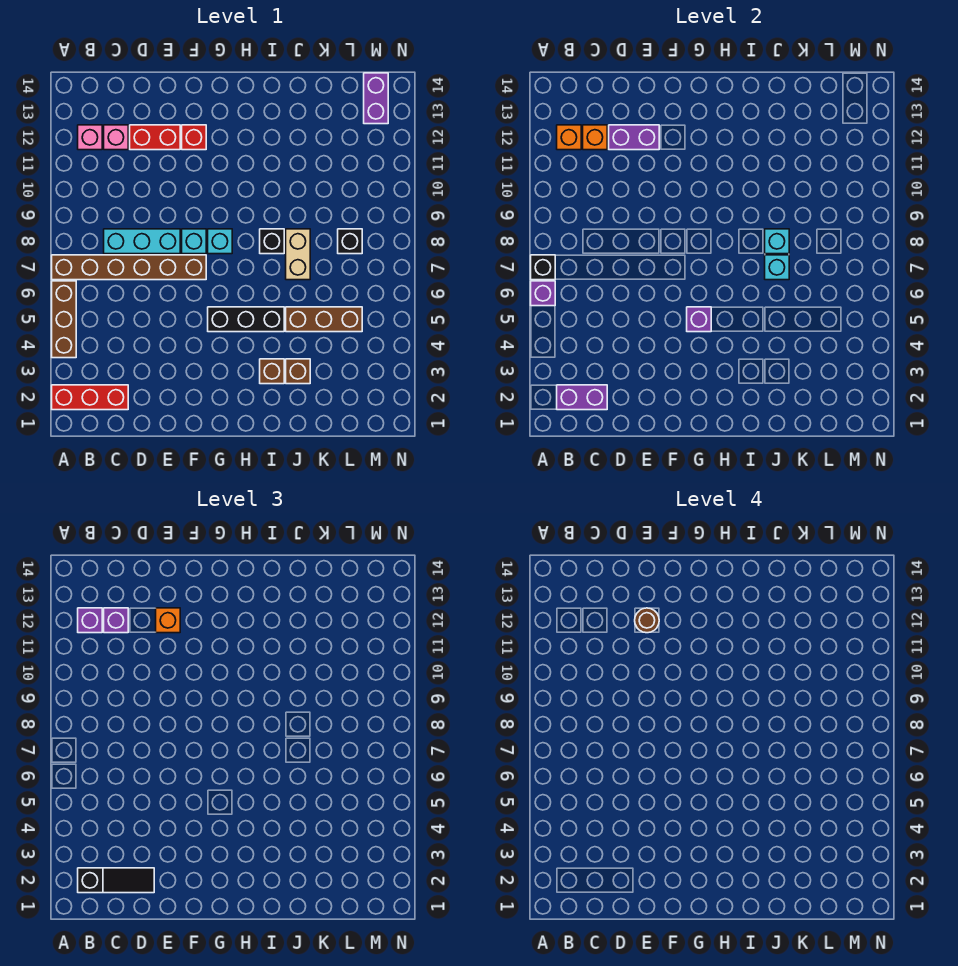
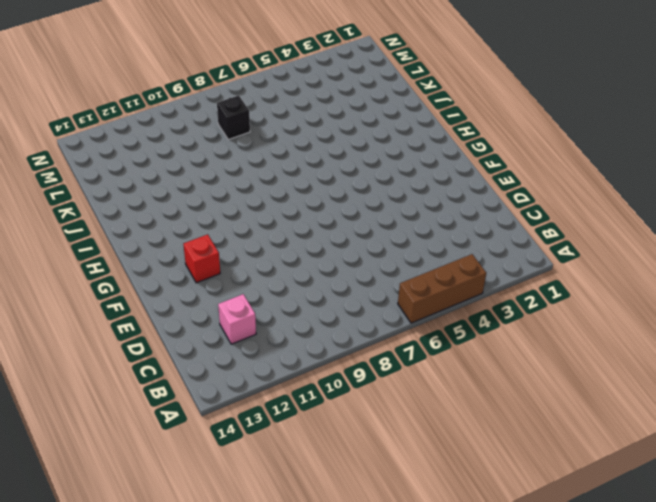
none -> red brick A2:C2 level 1
none -> brown brick A7:F7 level 1
none -> pink brick B12 level 1
none -> cyan brick C8:E8 level 1

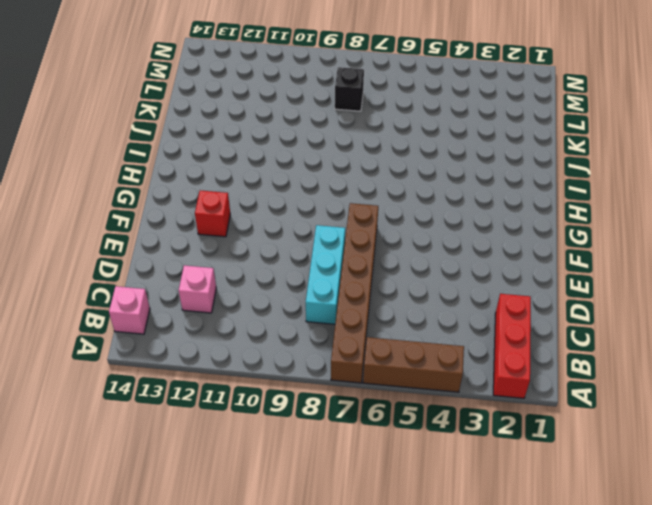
pink brick B14 level 1 -> pink brick B12 level 1
none -> red brick D12:E12 level 1
none -> cyan brick F8 level 1
none -> black brick G5:I5 level 1
none -> cyan brick G8 level 1

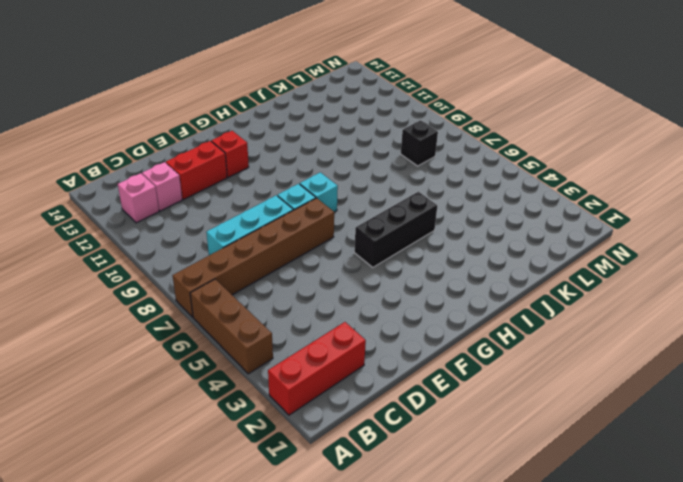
none -> brown brick I3 level 1
none -> black brick I8 level 1
none -> brown brick J3 level 1
none -> brown brick J5:L5 level 1

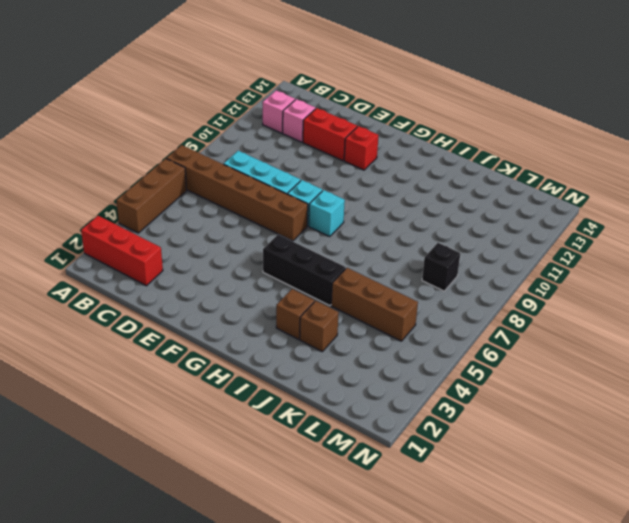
none -> black brick I8 level 1
none -> tan brick J7:J8 level 1
none -> purple brick M13:M14 level 1
none -> purple brick A6 level 2

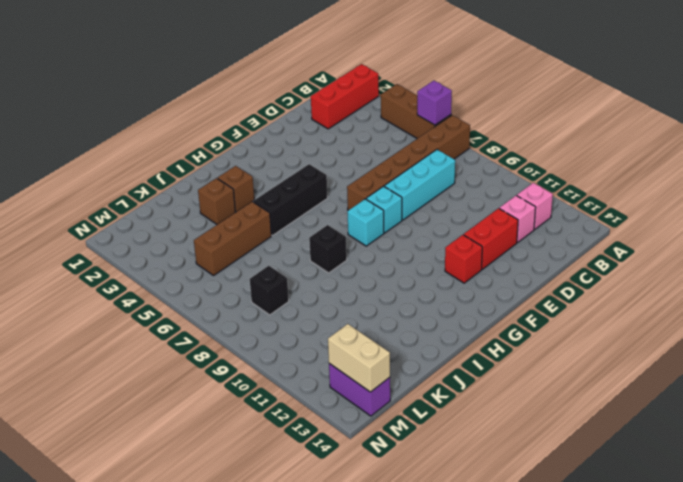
tan brick M13:M14 level 2 -> tan brick J7:J8 level 1
none -> black brick A7 level 2
none -> purple brick B2:C2 level 2
none -> orange brick B12 level 2
none -> orange brick C12 level 2

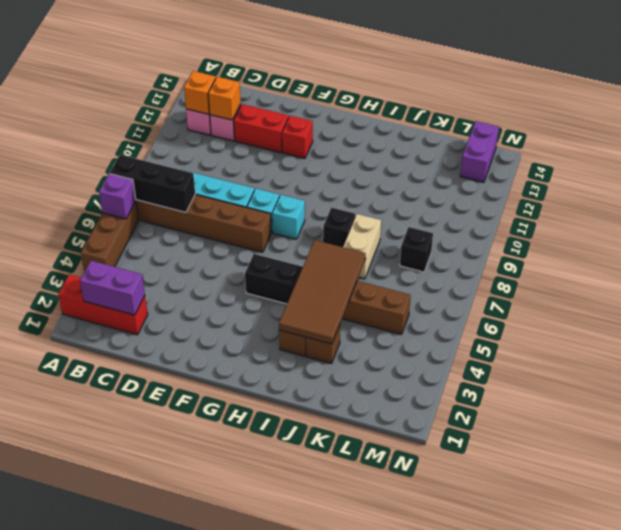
black brick A7:C7 level 2 -> black brick A7 level 2
brown tile I3:J6 level 2 -> none
none -> purple brick D12:E12 level 2
none -> purple brick G5 level 2
none -> cyan brick J7 level 2
none -> cyan brick J8 level 2

